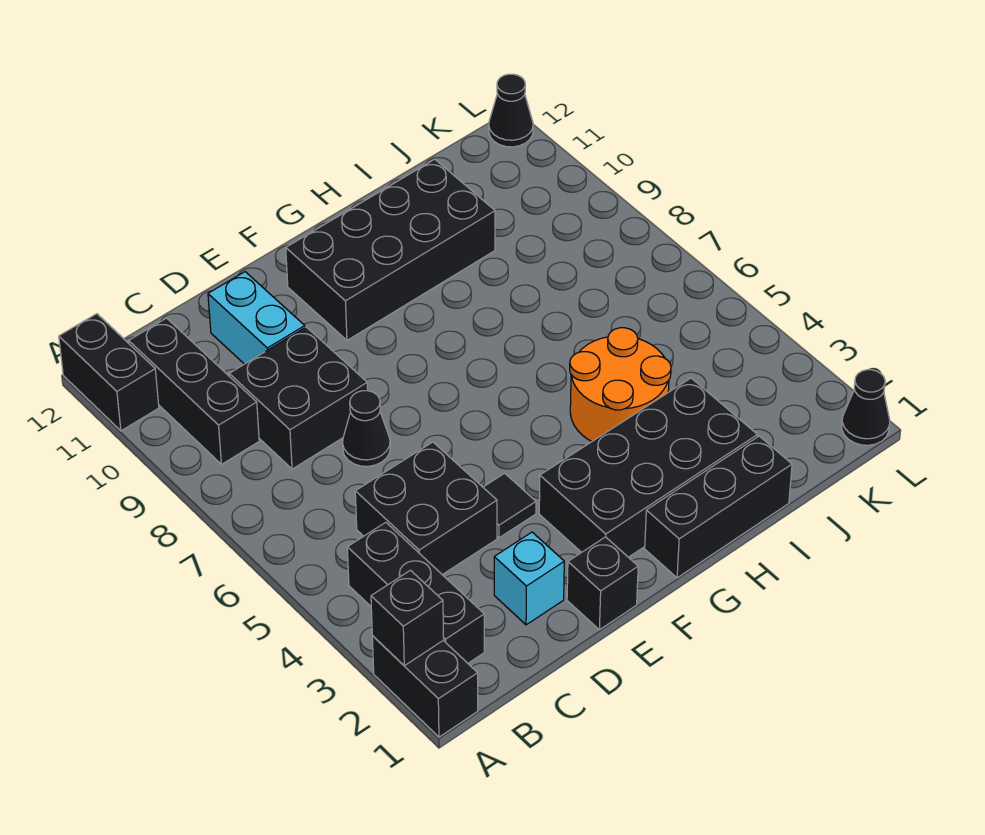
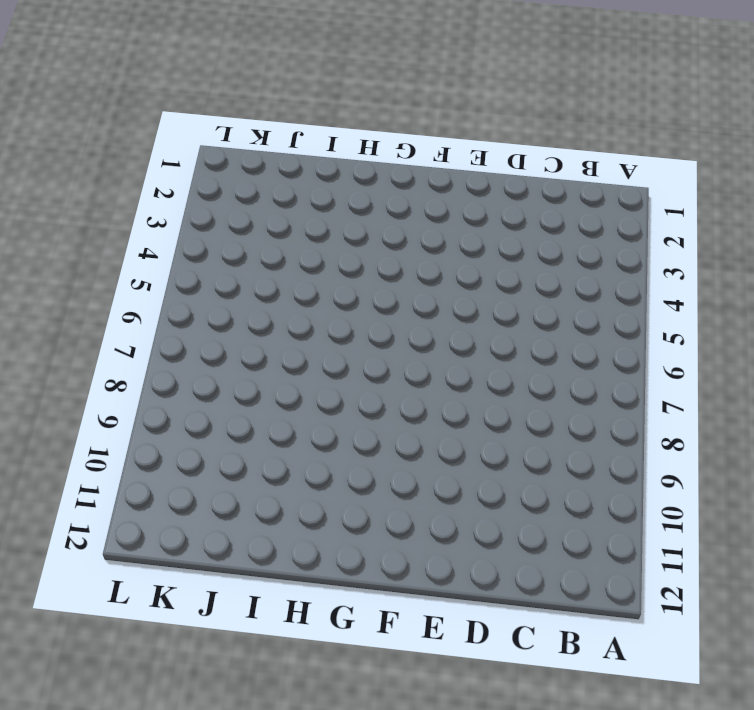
none -> black brick A1:A2 level 1
none -> black brick A11:A12 level 1
none -> black brick B2:B4 level 1

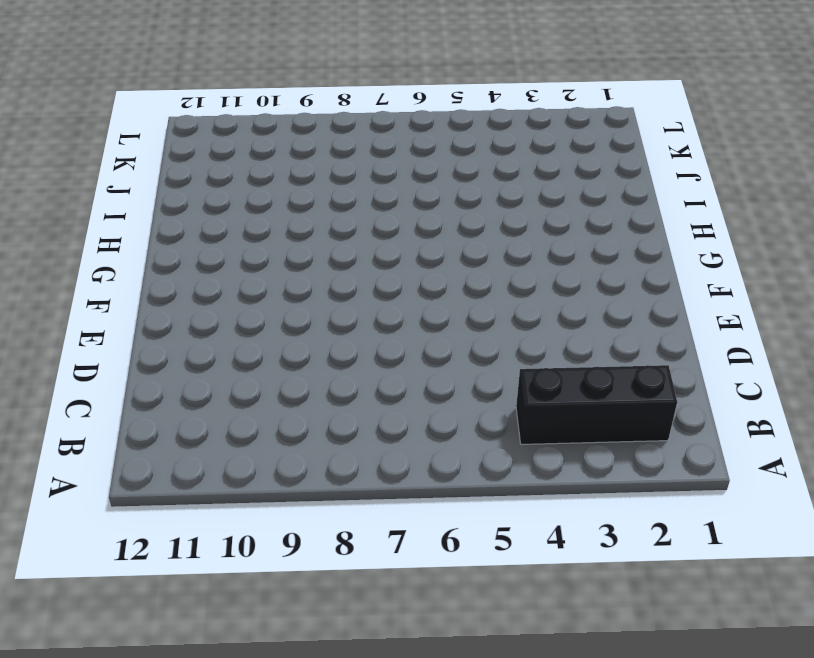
none -> black brick A1:A2 level 1
none -> black brick A11:A12 level 1
none -> black brick B9:B11 level 1

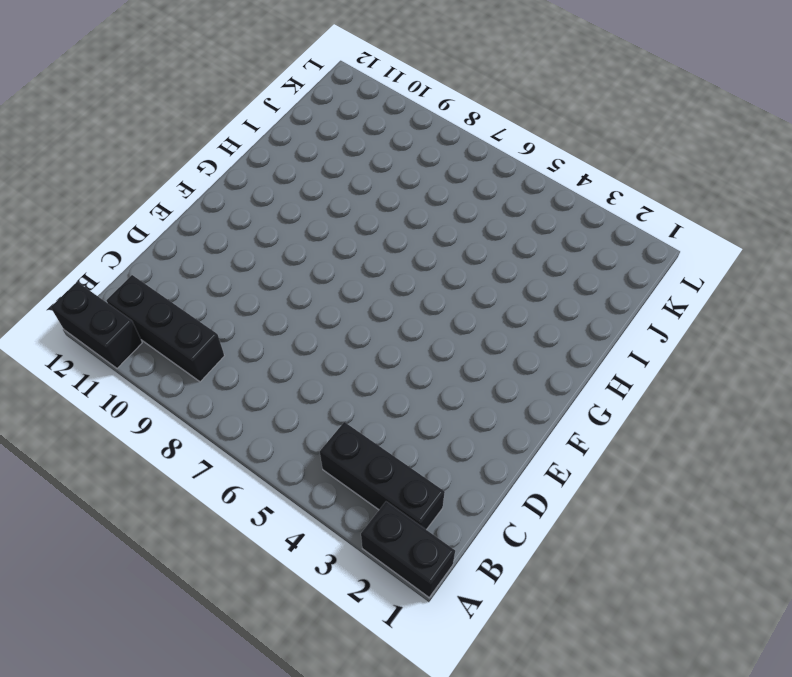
none -> black brick C4:D5 level 1
none -> black brick C8:D9 level 1
none -> cyan brick D2 level 1

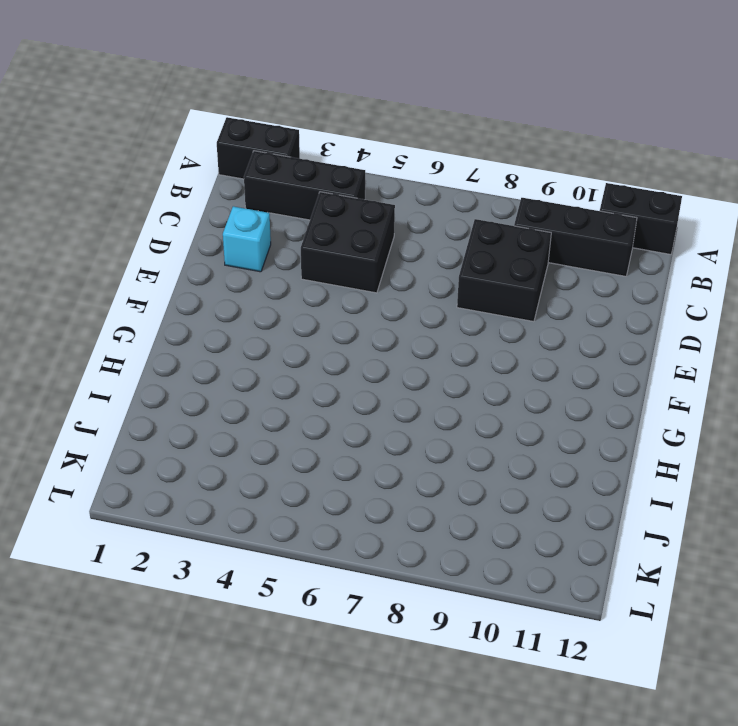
none -> black cone D7 level 1
none -> cyan brick D10:D11 level 1
none -> black brick E1 level 1

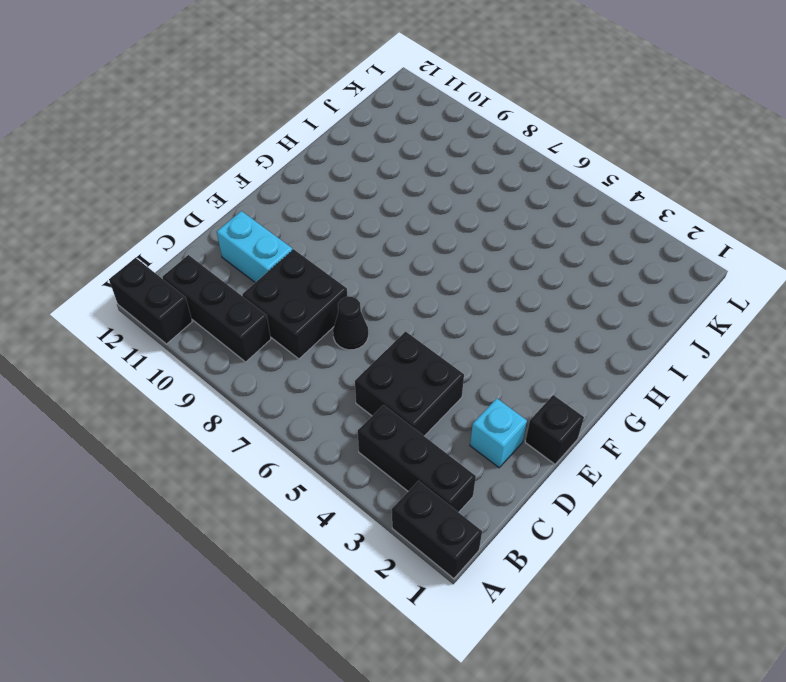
none -> black tile E4 level 1
none -> black brick F2:I3 level 1
none -> black brick F10:I11 level 1

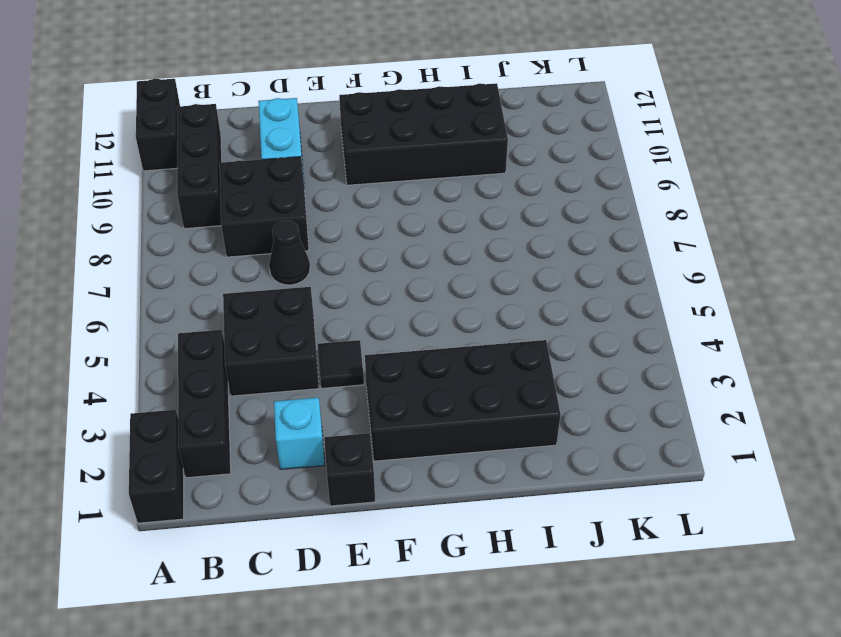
none -> black brick G1:I1 level 1
none -> orange round brick H4:I5 level 1
none -> black cone L1 level 1

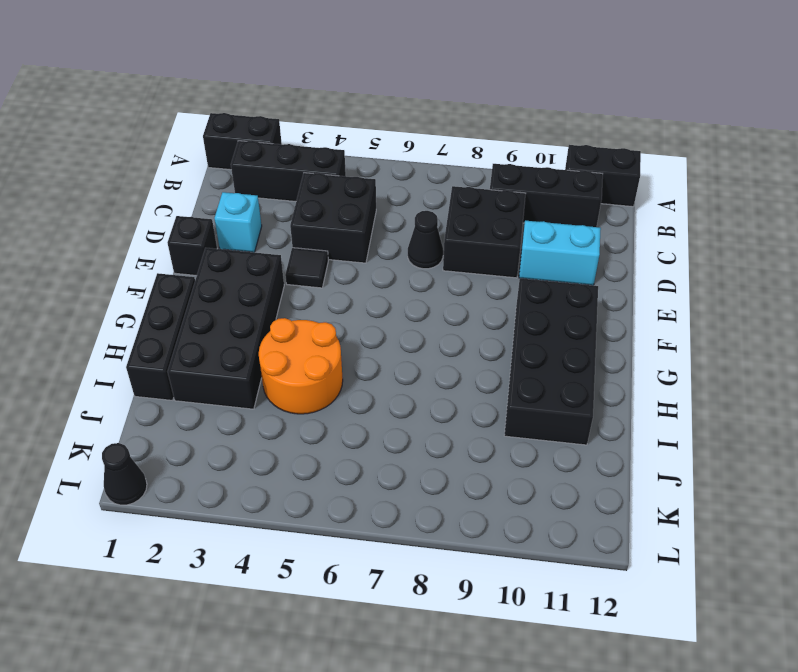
none -> black cone L12 level 1
none -> black brick A2 level 2

